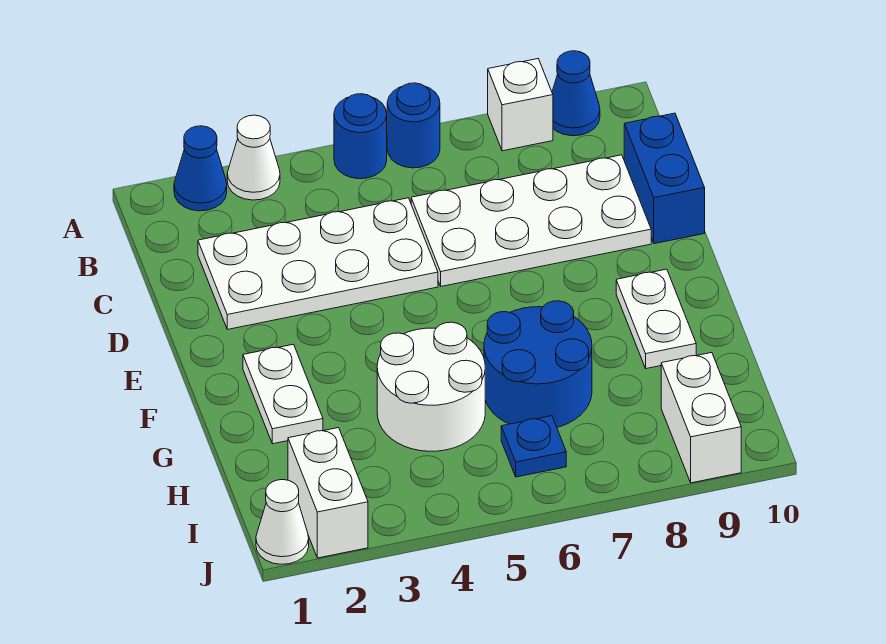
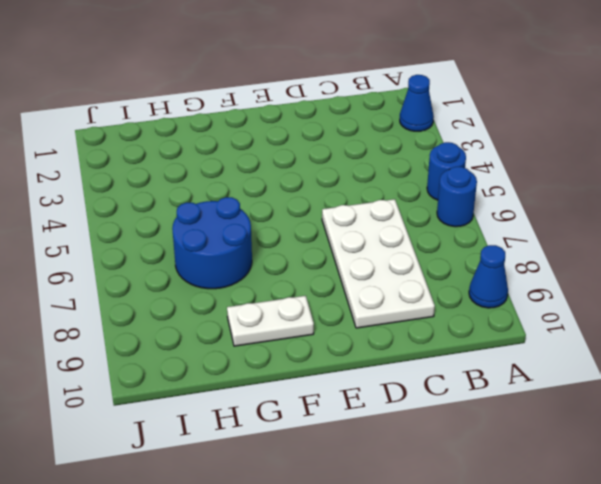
none -> white cone A3 level 1
none -> white brick A8 level 1
none -> white plate C2:D5 level 1

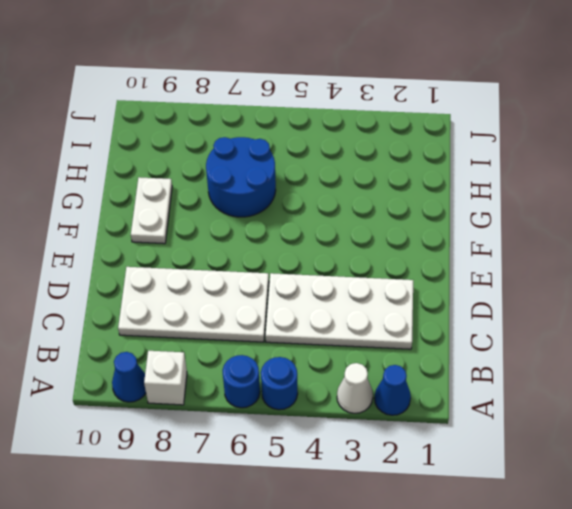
none -> blue brick C10:D10 level 1
none -> white plate F2:G2 level 1
none -> white round brick G4:H5 level 1

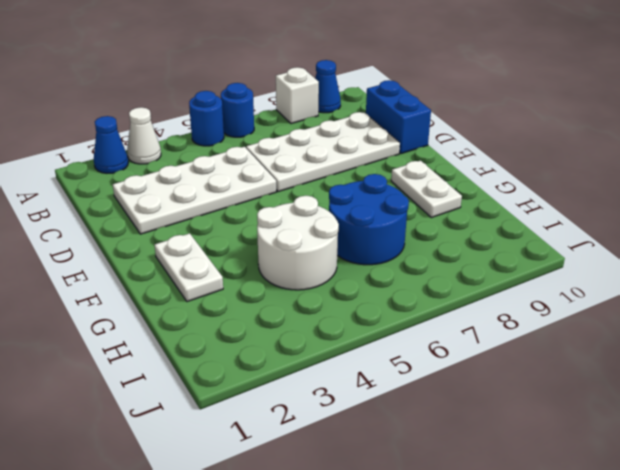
none -> white brick I2:J2 level 1
none -> blue plate I6 level 1
none -> white brick I9:J9 level 1

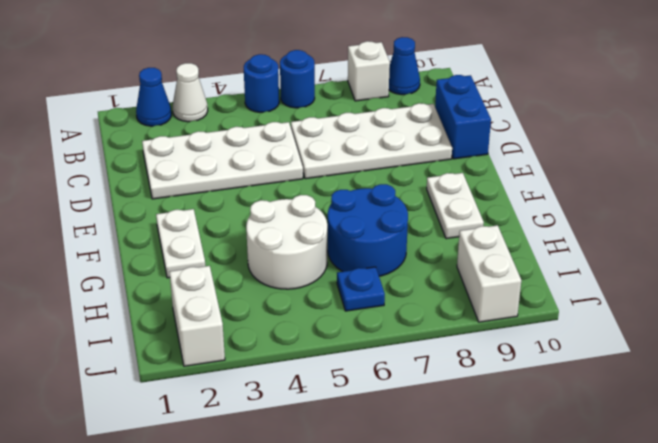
none -> white cone J1 level 1

